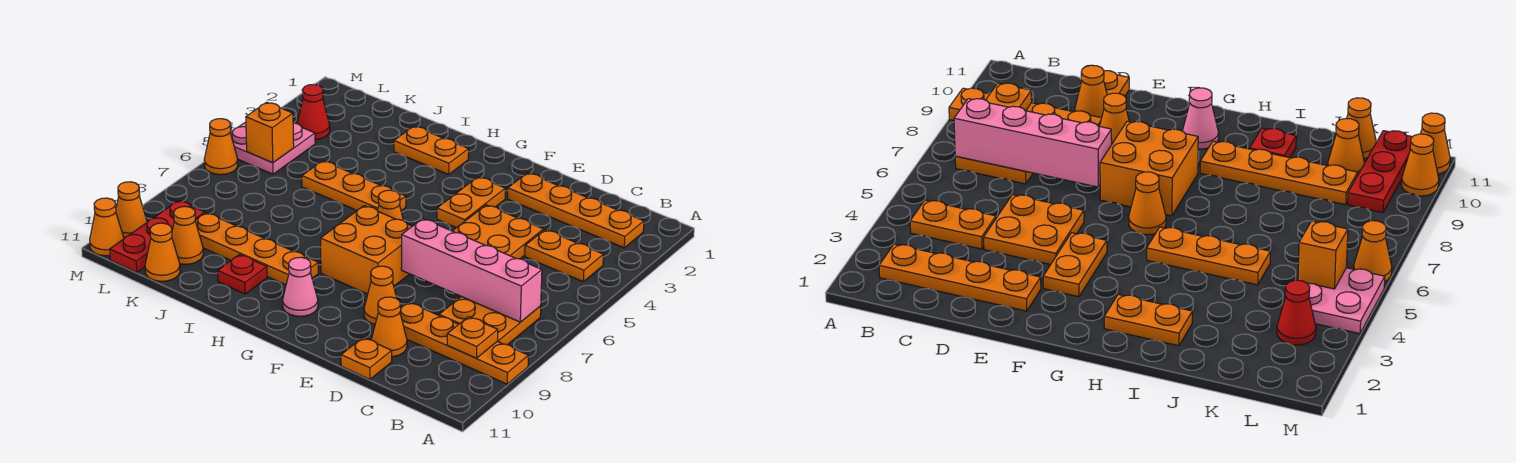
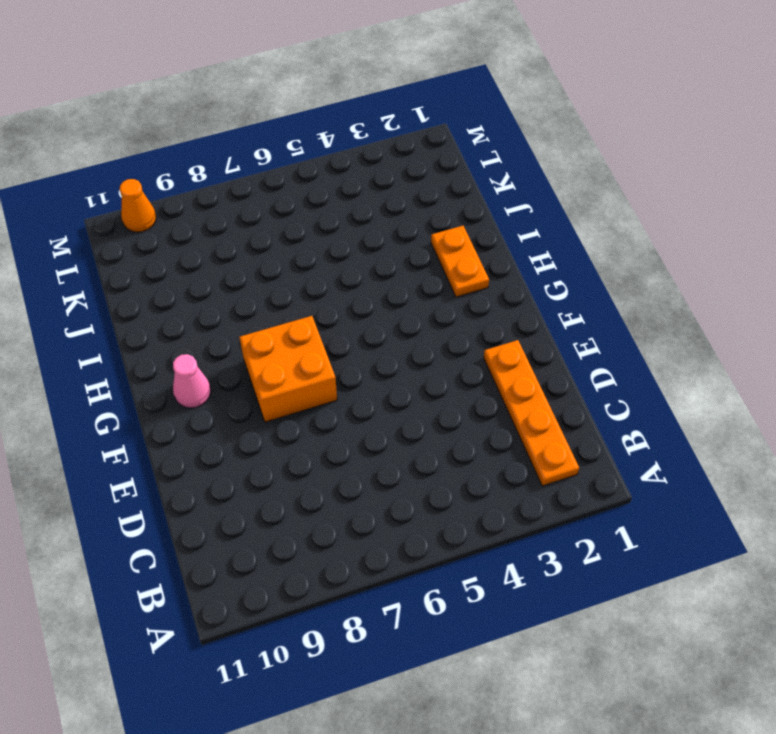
none -> orange plate A9:D9 level 1
none -> orange plate B4:C4 level 1
none -> orange plate B7:C8 level 1

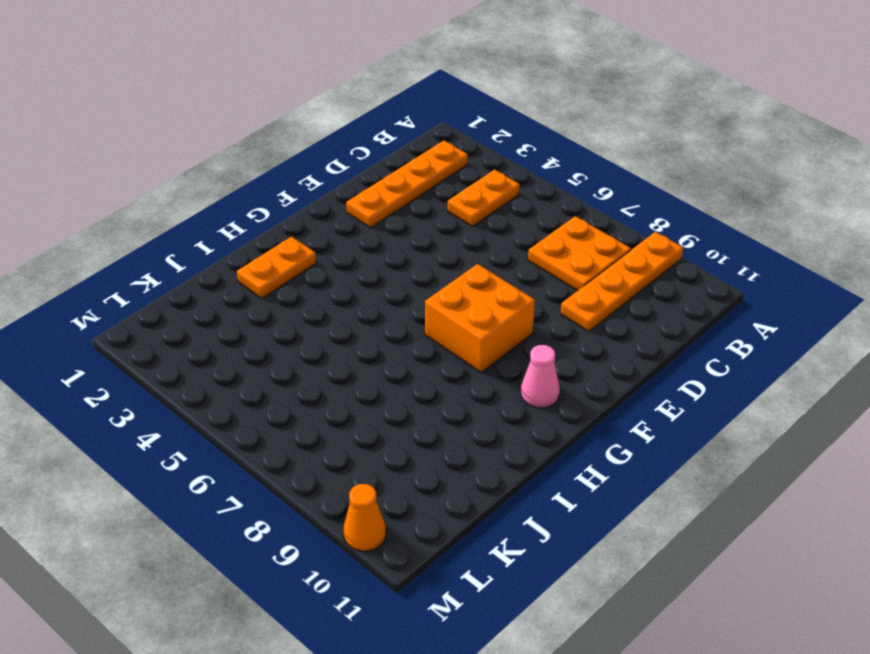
none -> orange plate D4:E5 level 1
none -> orange cone D10 level 1
none -> orange plate D11 level 1

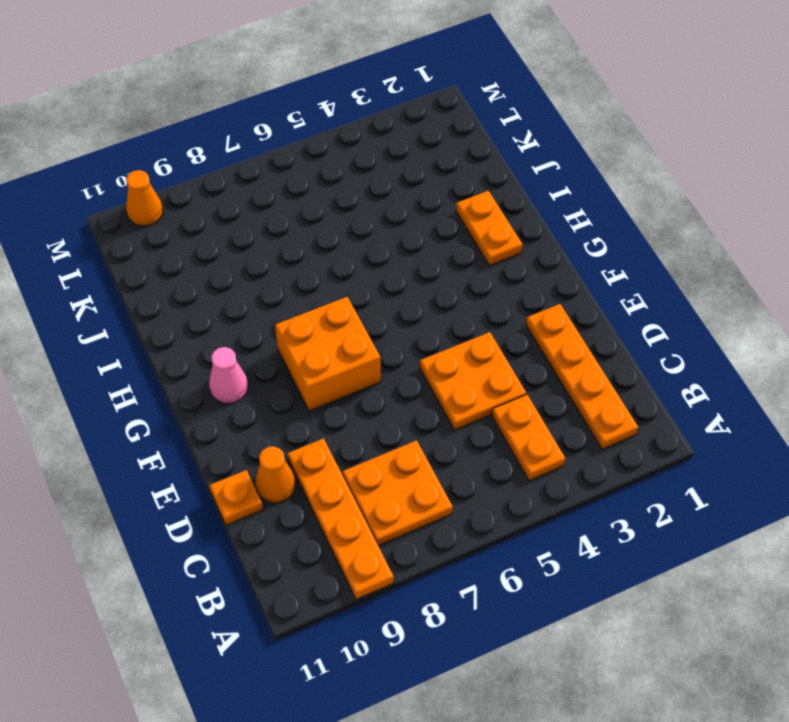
none -> orange cone E9 level 1
none -> orange plate F3:F4 level 1
none -> orange cone G6 level 1

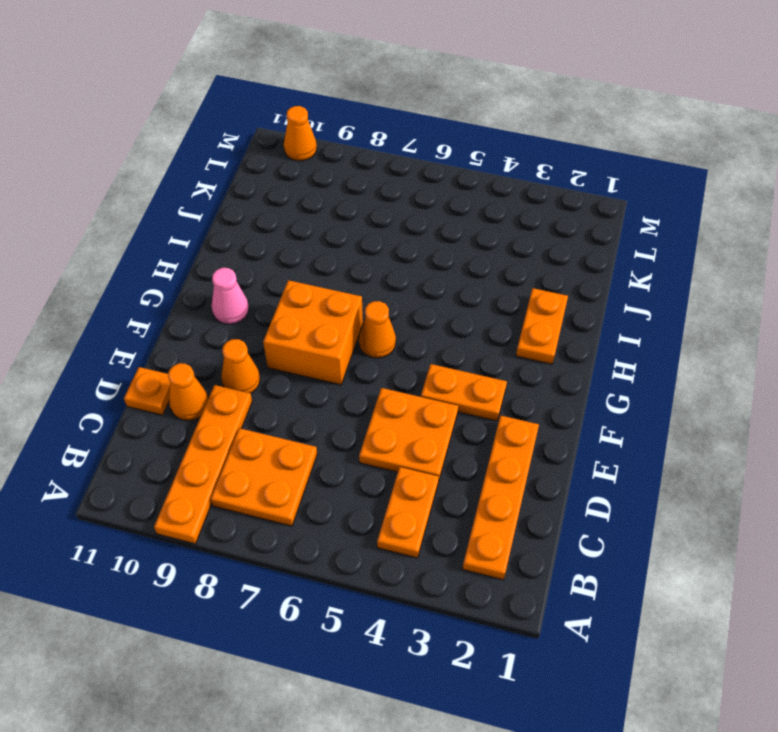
none -> orange plate H5:J5 level 1
none -> orange plate H9:K9 level 1
none -> red plate I10 level 1

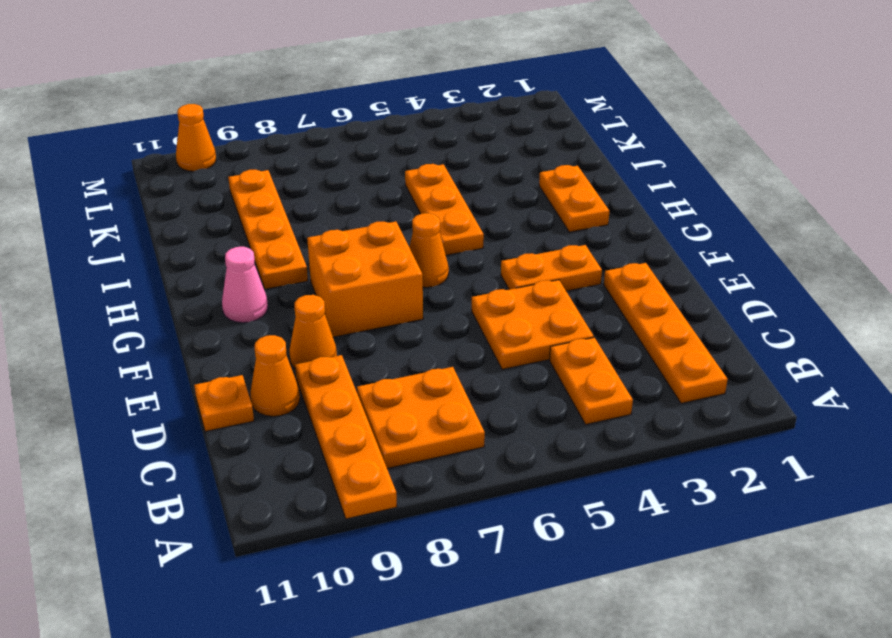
none -> red plate I10 level 1
none -> orange cone K10 level 1
none -> orange cone K11 level 1

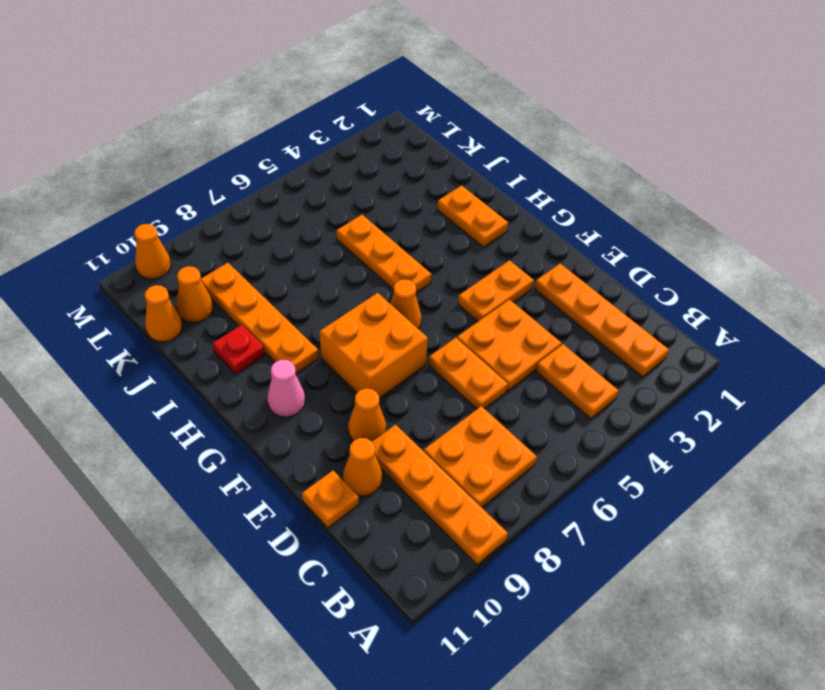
orange plate D6:E6 level 1 -> none
none -> red cone L3 level 1
none -> pink plate L4:M5 level 1
none -> red plate L9:L11 level 1

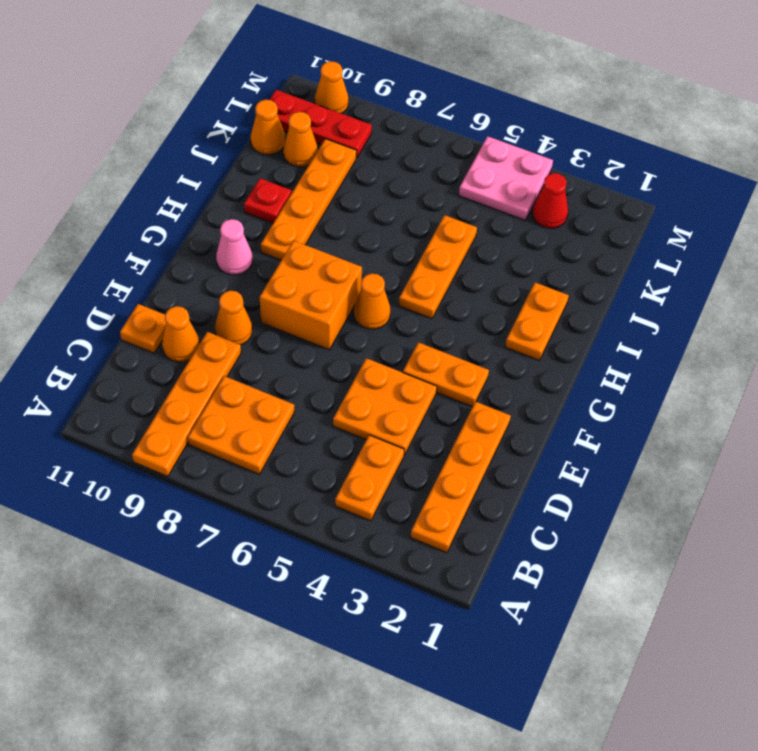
none -> orange cone M6 level 1
none -> orange cone M11 level 1
none -> pink brick B7:E7 level 2

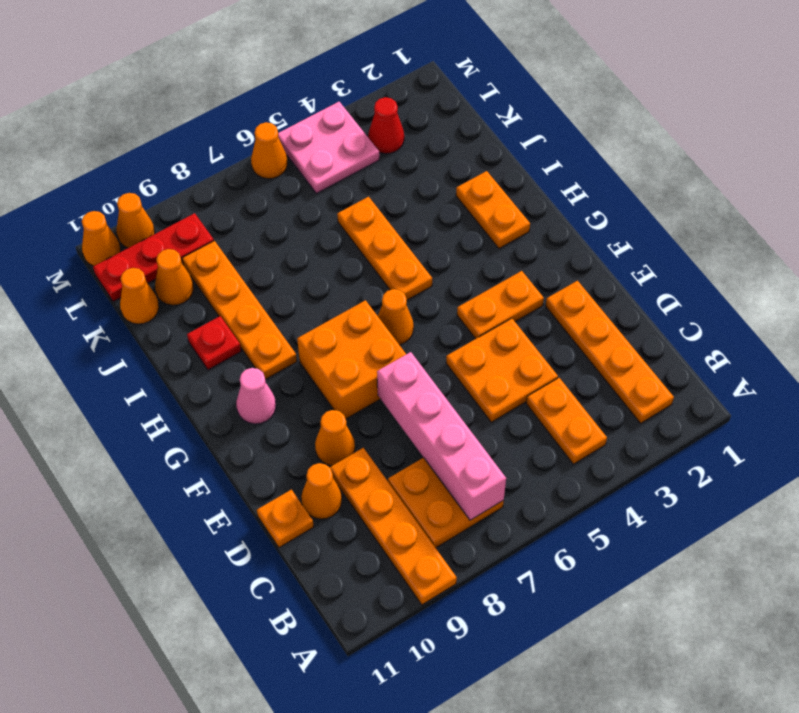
none -> orange plate B9 level 2
none -> orange brick L5 level 2

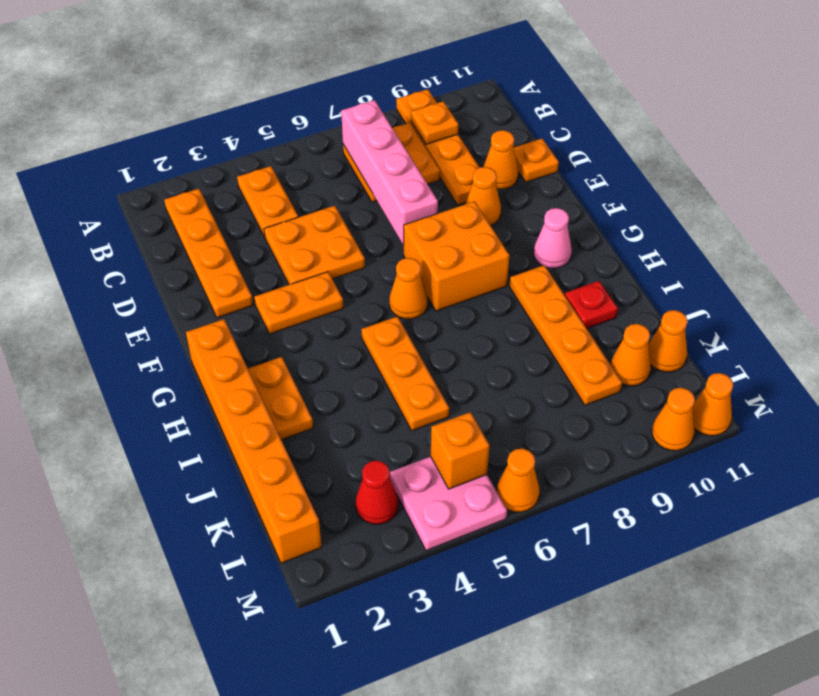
orange brick G1:L1 level 1 -> none
none -> red plate L9:L11 level 1

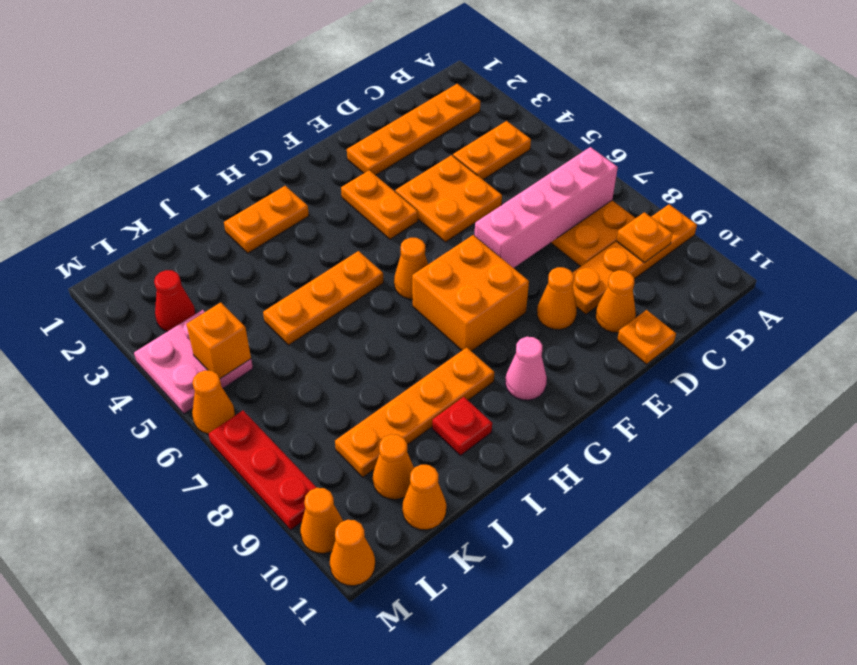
red plate M7:M9 level 1 -> red plate L9:L11 level 1

